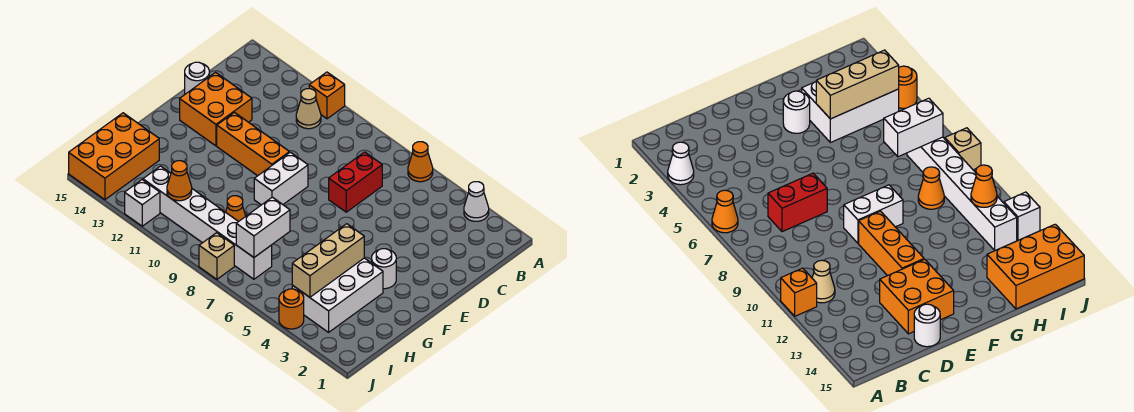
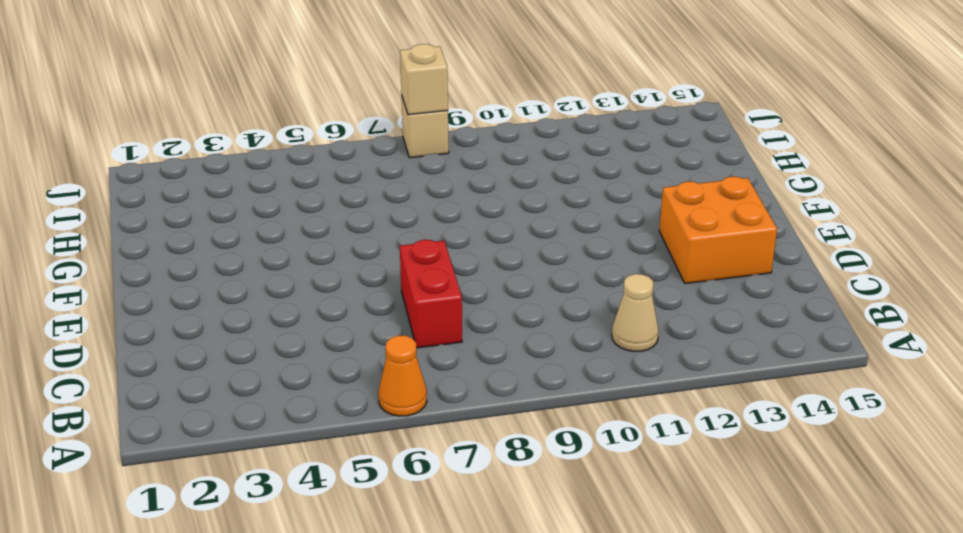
tan brick J8 level 2 -> none
none -> white cone A3 level 1
none -> orange brick A11 level 1
none -> white round brick D15 level 1

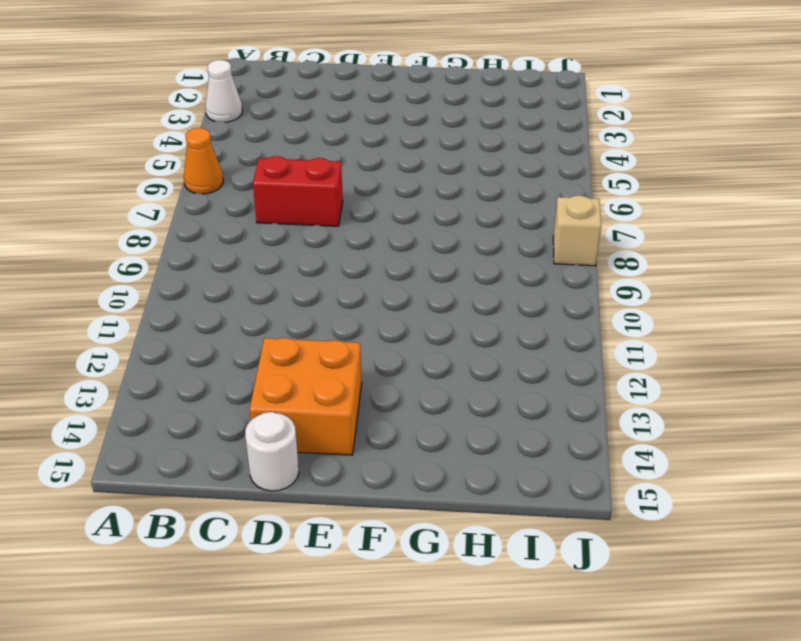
none -> orange brick A11 level 1
none -> tan cone B11 level 1
none -> white brick E9:F9 level 1

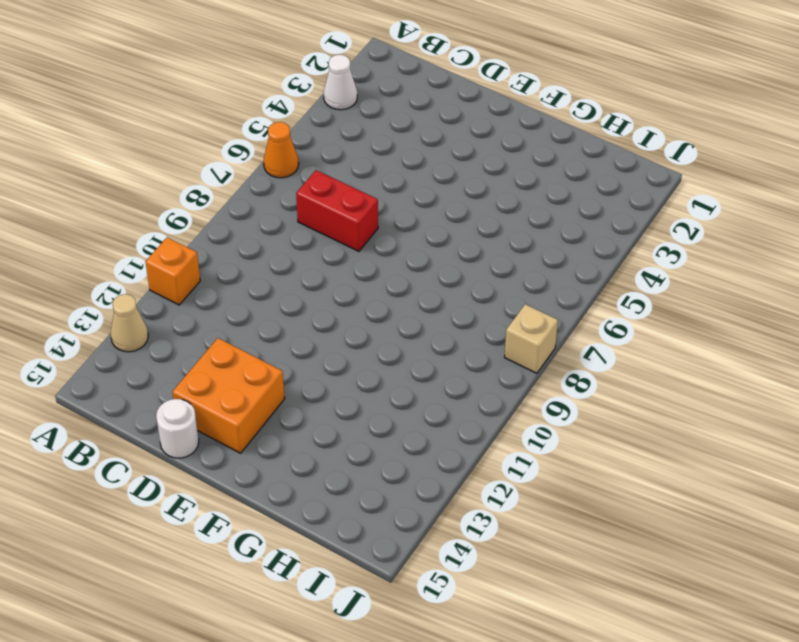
tan cone A13 level 1 -> tan cone B11 level 1
none -> white brick E9:F9 level 1
none -> orange brick E10:E12 level 1
none -> white round brick F3 level 1

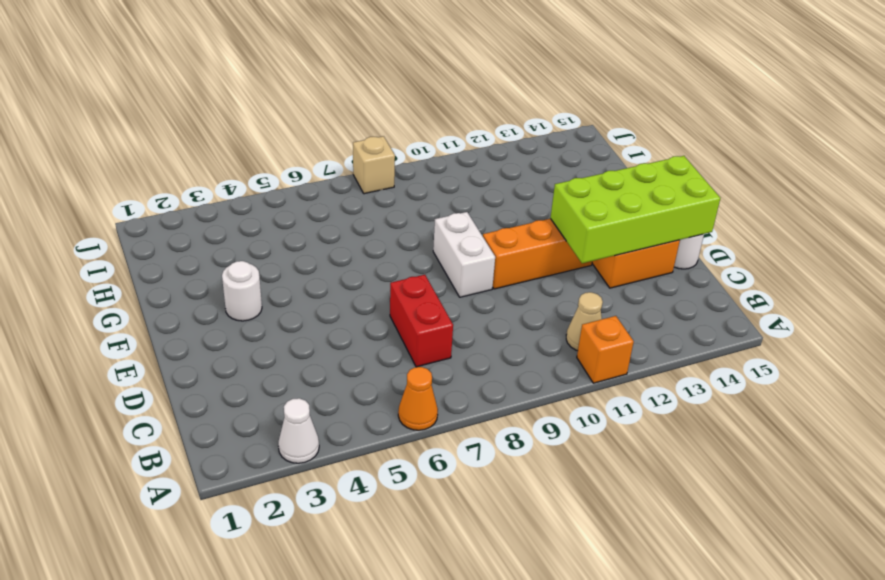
lime brick D12:E15 level 2 -> none
none -> white brick G3:I4 level 1
none -> orange cone H9 level 1
none -> orange brick H14:J15 level 1

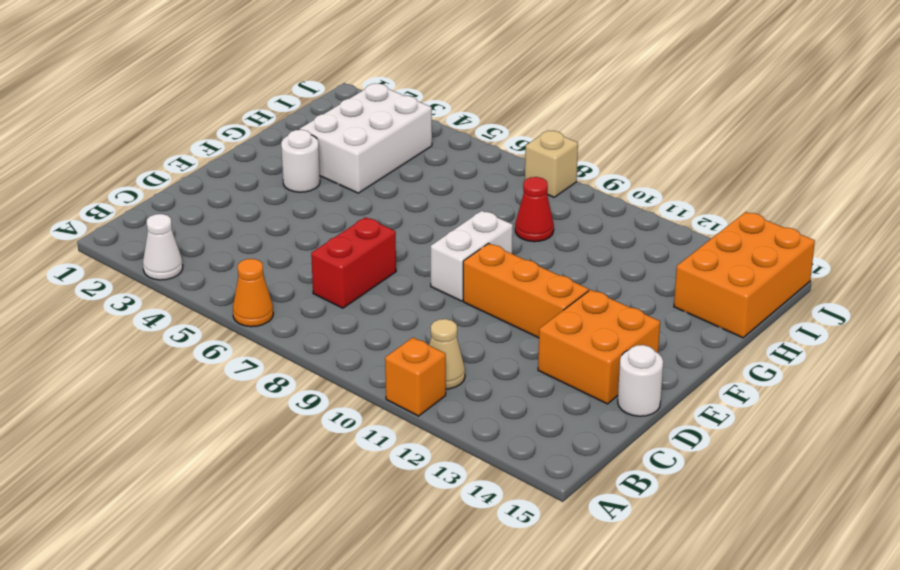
red cone H9 level 1 -> orange cone H9 level 1
none -> white brick I7:I12 level 1
none -> orange round brick J4 level 1
none -> white brick J12 level 1

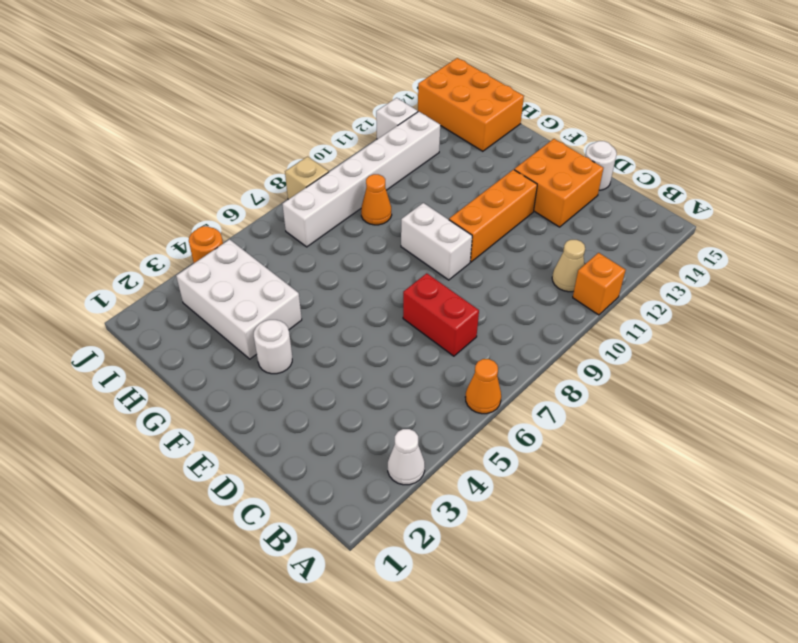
none -> tan brick G4:I4 level 2
none -> white brick H7:I7 level 2
none -> orange cone I11 level 2

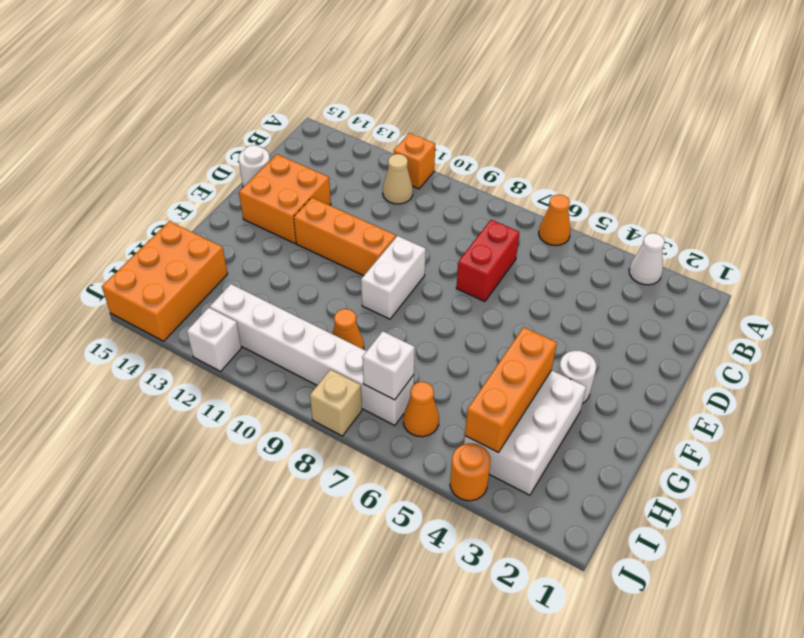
orange brick G4:I4 level 2 -> tan brick G4:I4 level 2
orange cone I6 level 1 -> orange cone I11 level 2
white brick I7 level 2 -> white brick H7:I7 level 2

